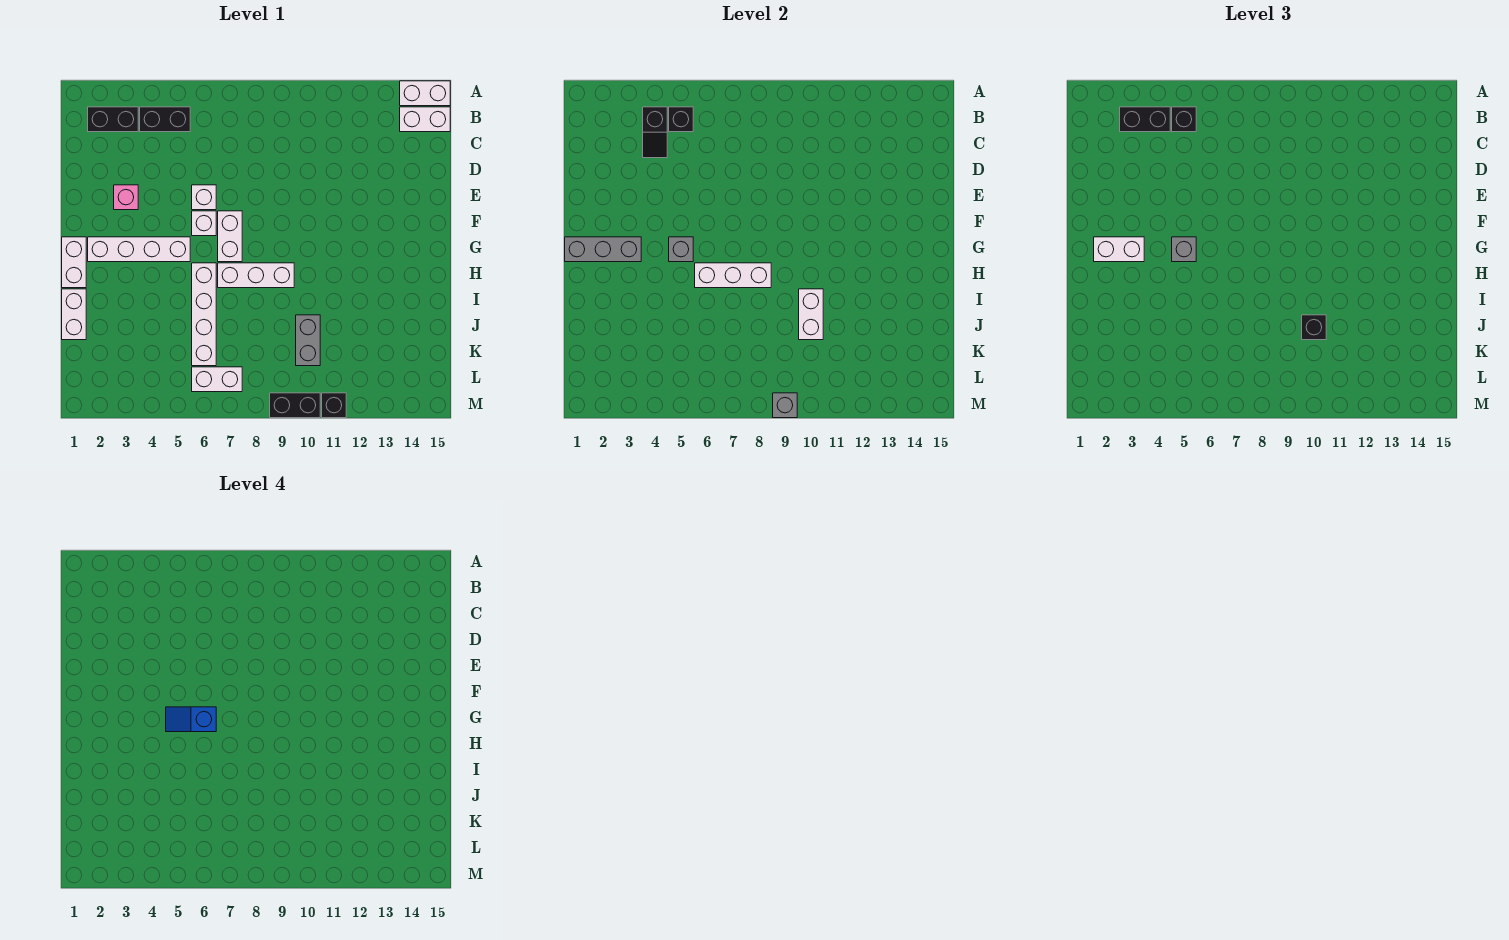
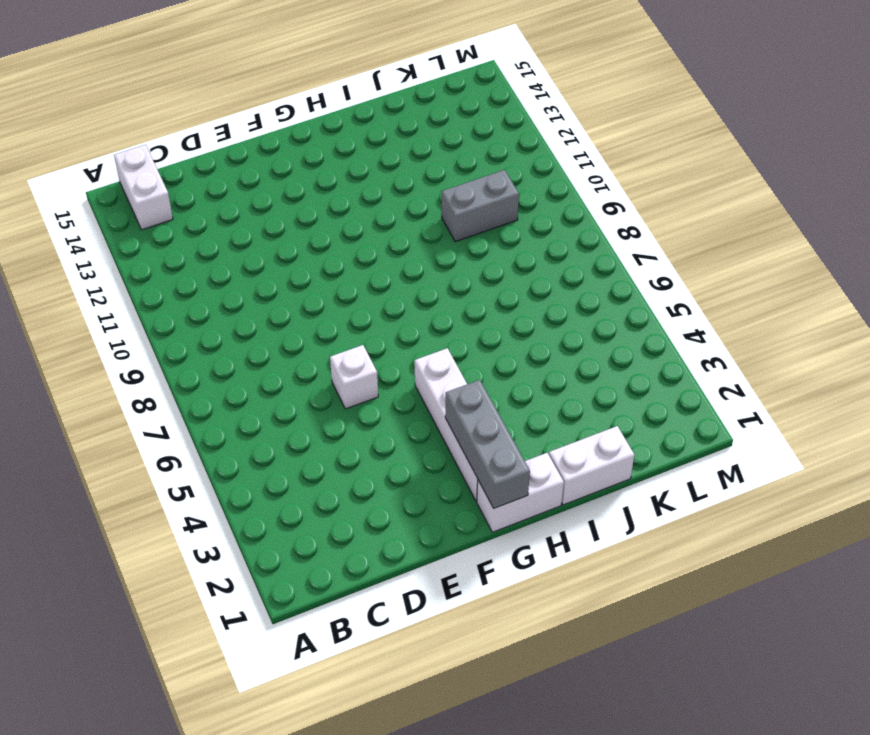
none -> white brick A14:A15 level 1
none -> black brick B2:B3 level 1
none -> black brick B4:B5 level 1
none -> pink brick E3 level 1

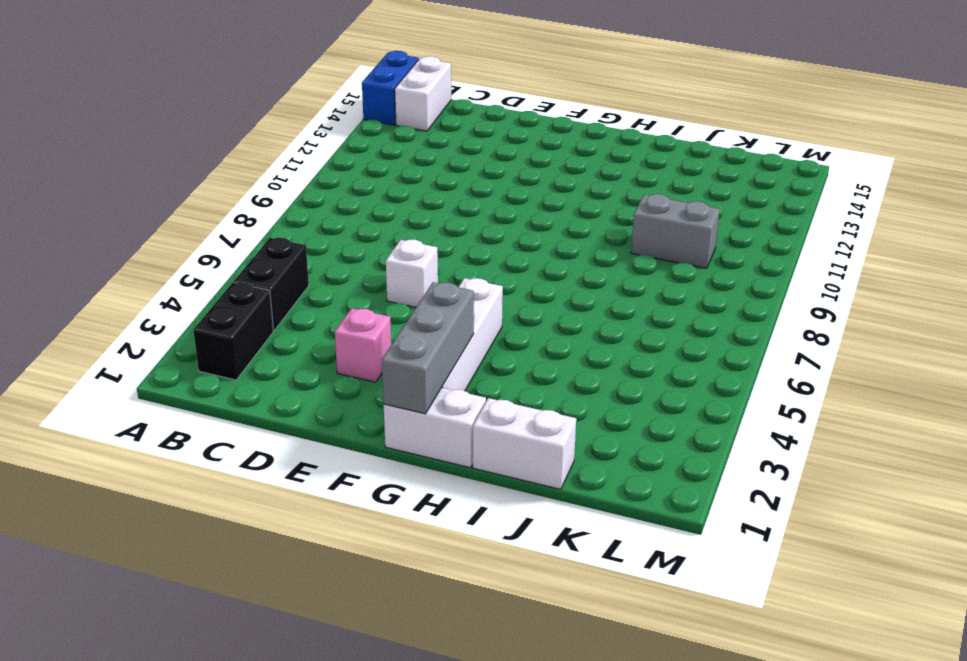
blue brick A14:A15 level 1 -> white brick A14:A15 level 1
none -> white brick F6 level 1
none -> white brick F7:G7 level 1
none -> white brick H6:K6 level 1
none -> white brick H7:H9 level 1

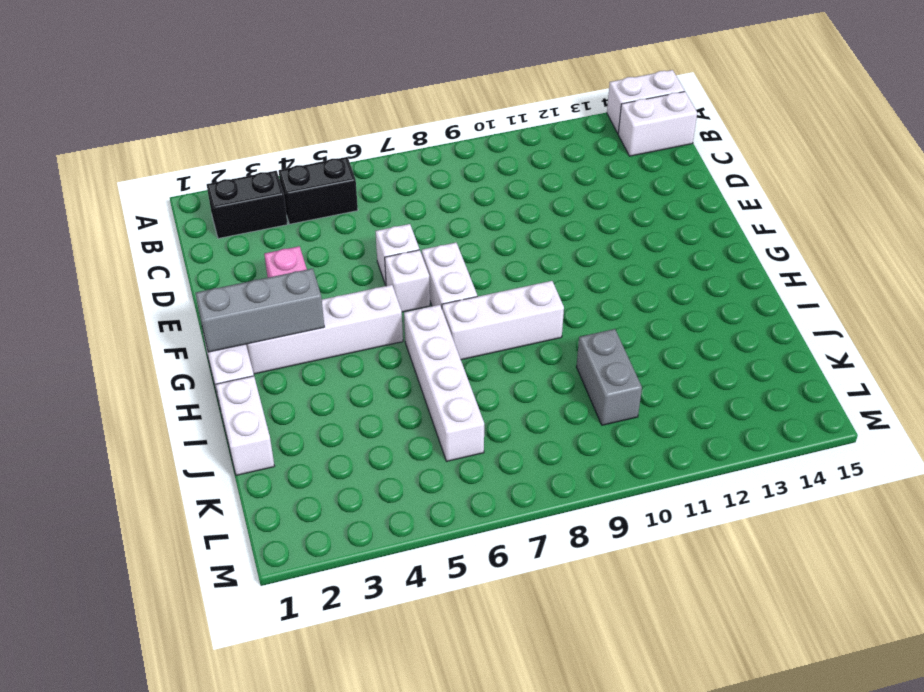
none -> white brick L6:L7 level 1
none -> black brick M9:M10 level 1
none -> black brick M11 level 1
none -> black slope B4:C4 level 2 top B

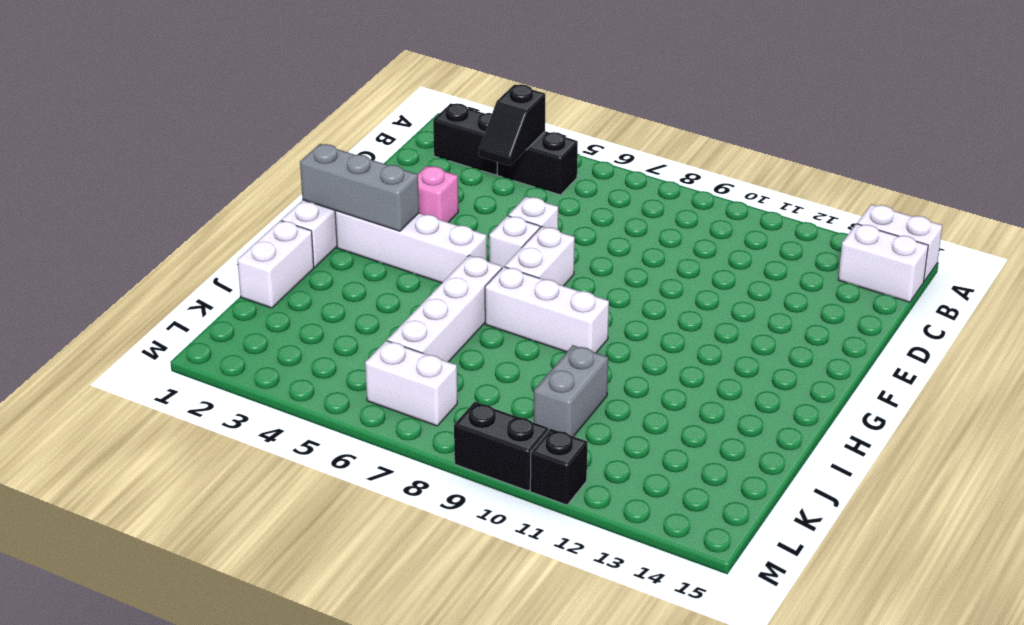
none -> black brick B5 level 2
none -> grey brick G5 level 2
none -> white brick H6:H8 level 2
none -> white brick I10:J10 level 2

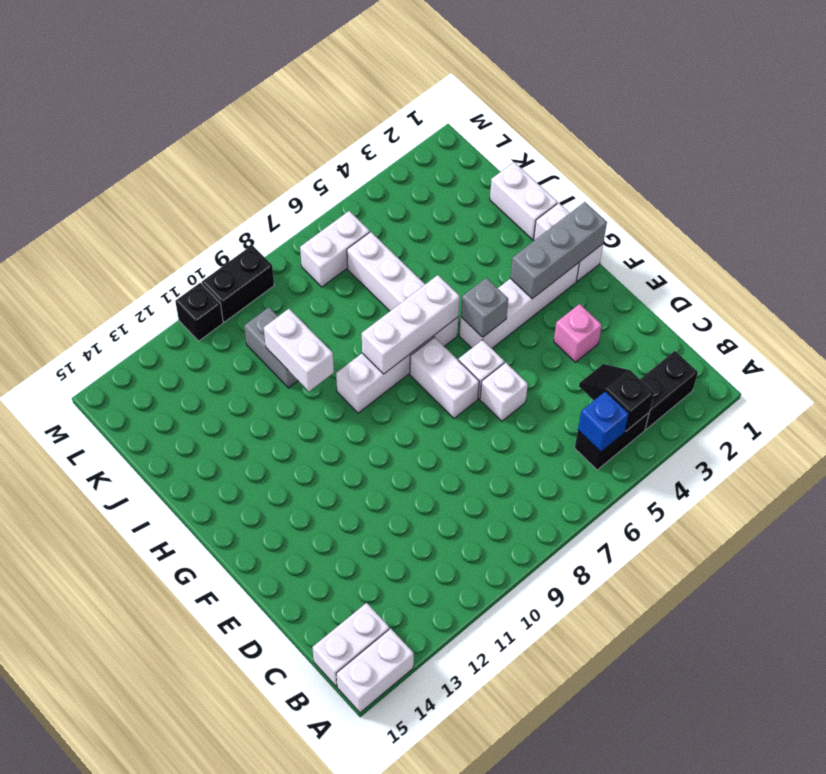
blue brick B5 level 2 -> black brick B5 level 2
none -> grey brick M9 level 2
none -> black brick B3:B4 level 3
none -> black brick B5 level 3
none -> white brick G2:G3 level 3

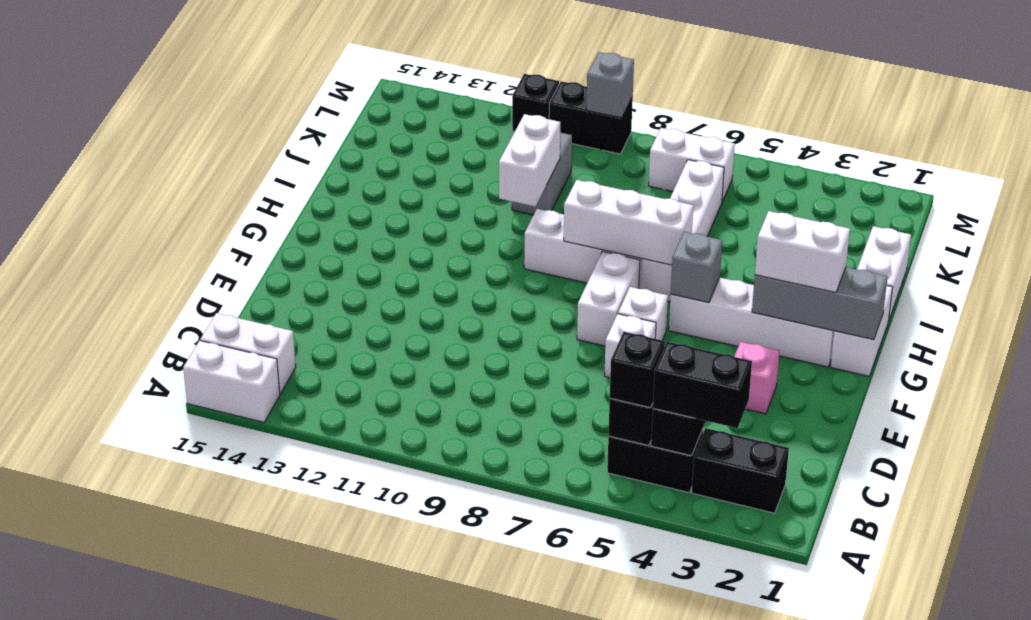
none -> grey brick G5 level 3
none -> black brick J10 level 3
none -> blue slope G5:G6 level 4 top 6

